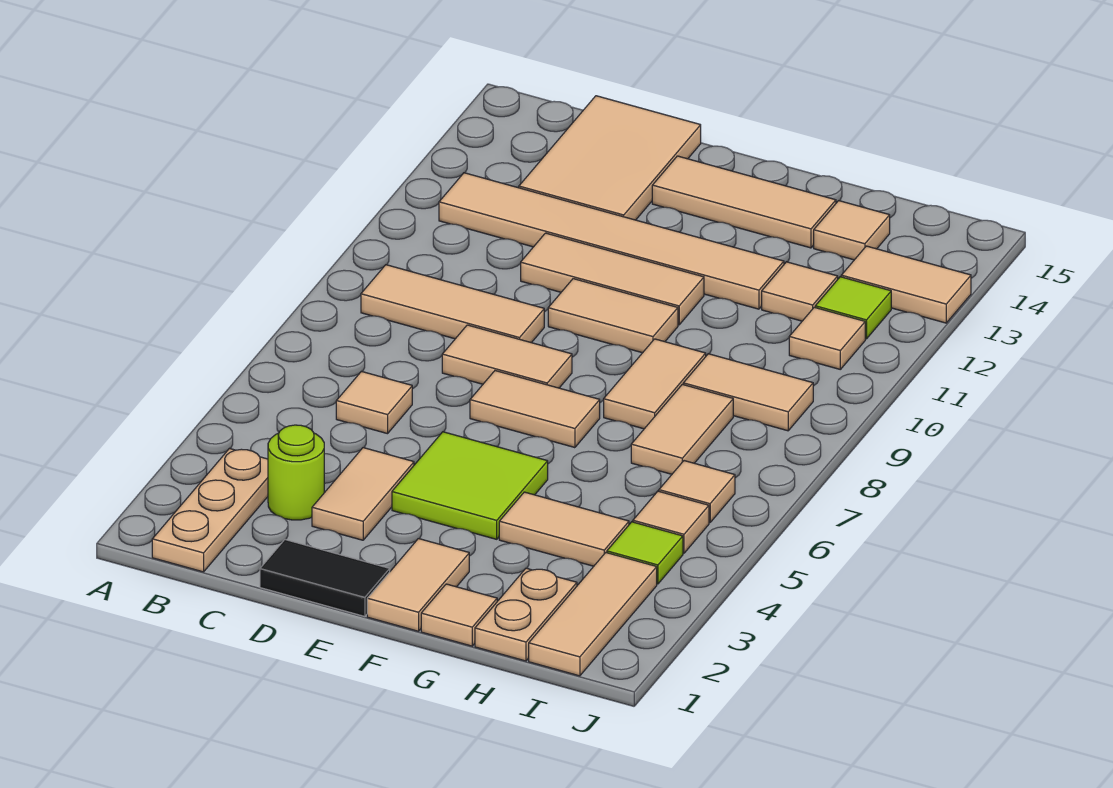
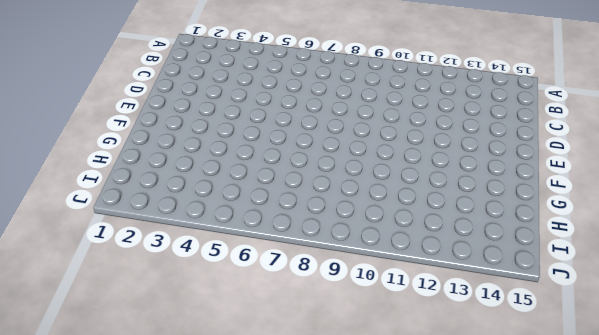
none -> tan plate B1:B3 level 1
none -> tan tile B9:D9 level 1
none -> tan tile B12:G12 level 1
none -> lime round brick C3 level 1

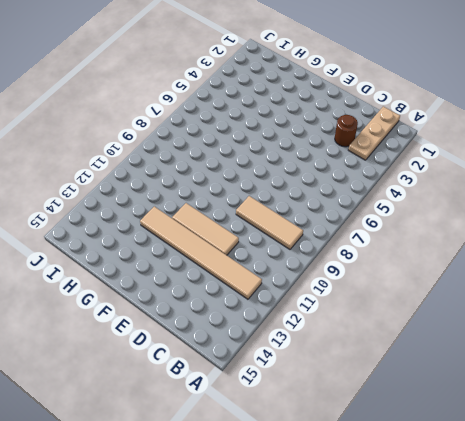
brown round brick C3 level 1 -> lime round brick C3 level 1
none -> tan tile C6 level 1
none -> tan tile C13:D15 level 1
none -> black tile D1:E1 level 1
none -> tan tile D3:D4 level 1

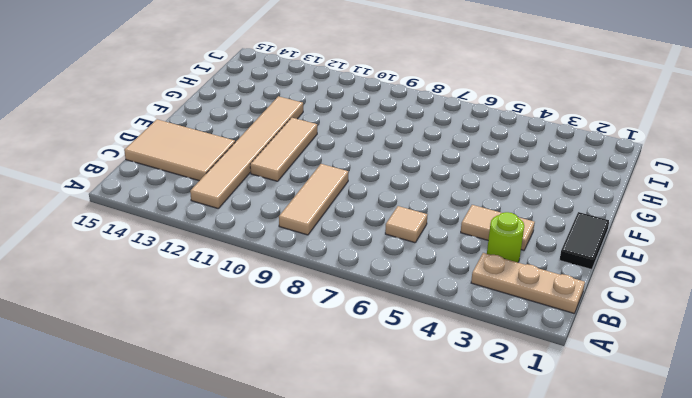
none -> tan tile D8:E8 level 1
none -> lime tile E4:F5 level 1
none -> tan tile E7:F7 level 1
none -> tan tile E10:F10 level 1

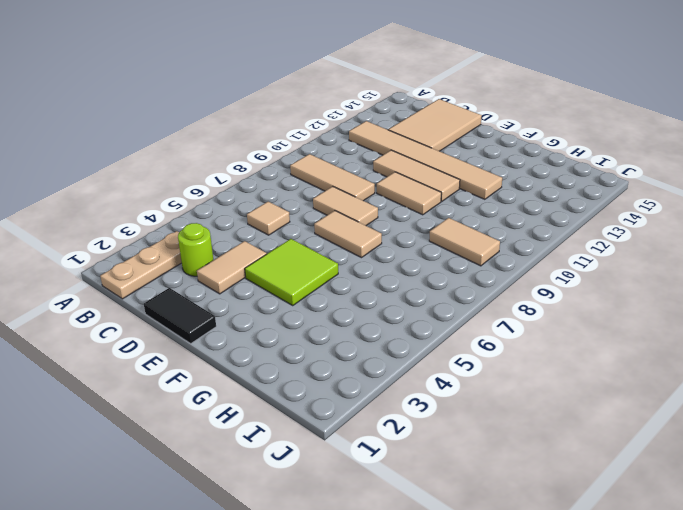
none -> tan tile E14:G14 level 1
none -> tan tile F1:F2 level 1
none -> tan tile G1 level 1
none -> tan tile G4:H4 level 1

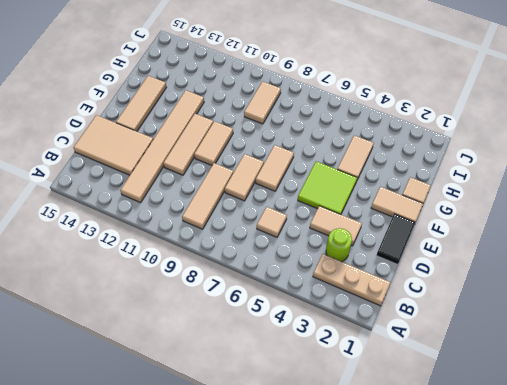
none -> tan tile G8:G9 level 1
none -> tan plate H1:H2 level 1
none -> tan tile H7:H8 level 1
none -> tan tile H12 level 1

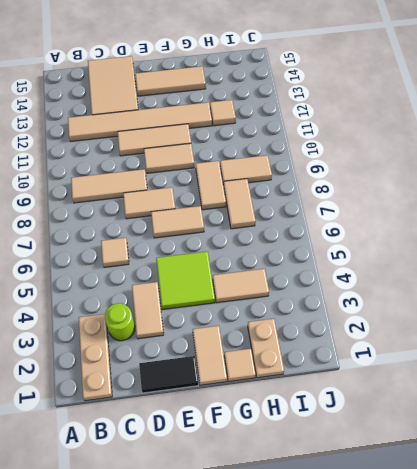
none -> tan tile H14 level 1
none -> tan tile I1:I3 level 1
none -> lime tile I4 level 1
none -> tan tile I5 level 1

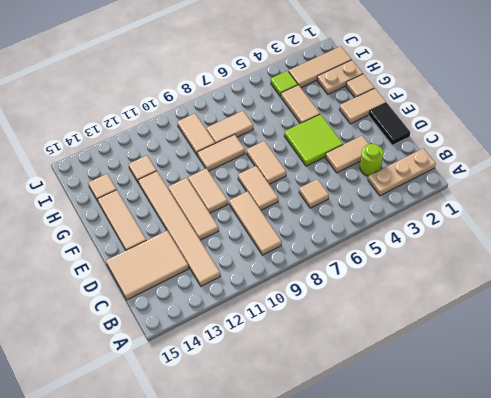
none -> tan tile I5 level 1
none -> tan tile I6 level 1
none -> tan tile I11 level 1
none -> lime tile I12 level 1

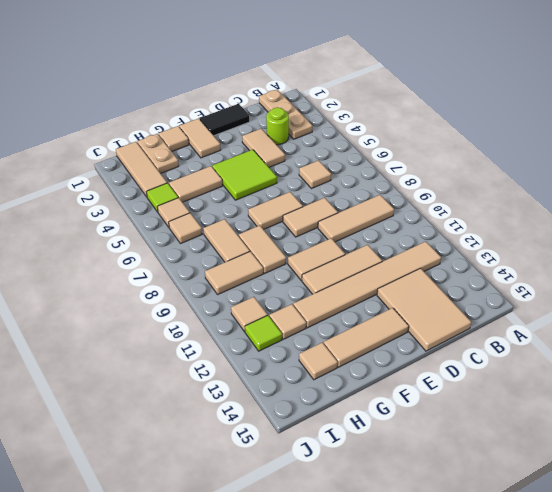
none -> tan tile I13:J13 level 1

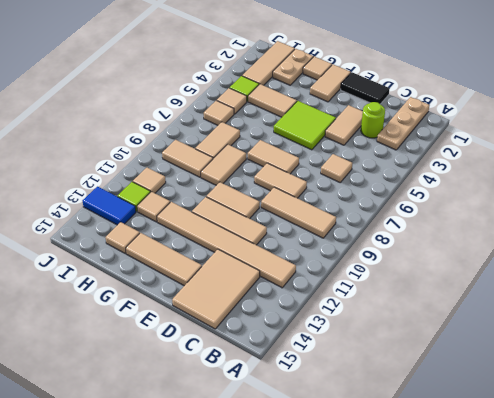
blue tile I13:J13 level 1 -> tan tile I13:J13 level 1

